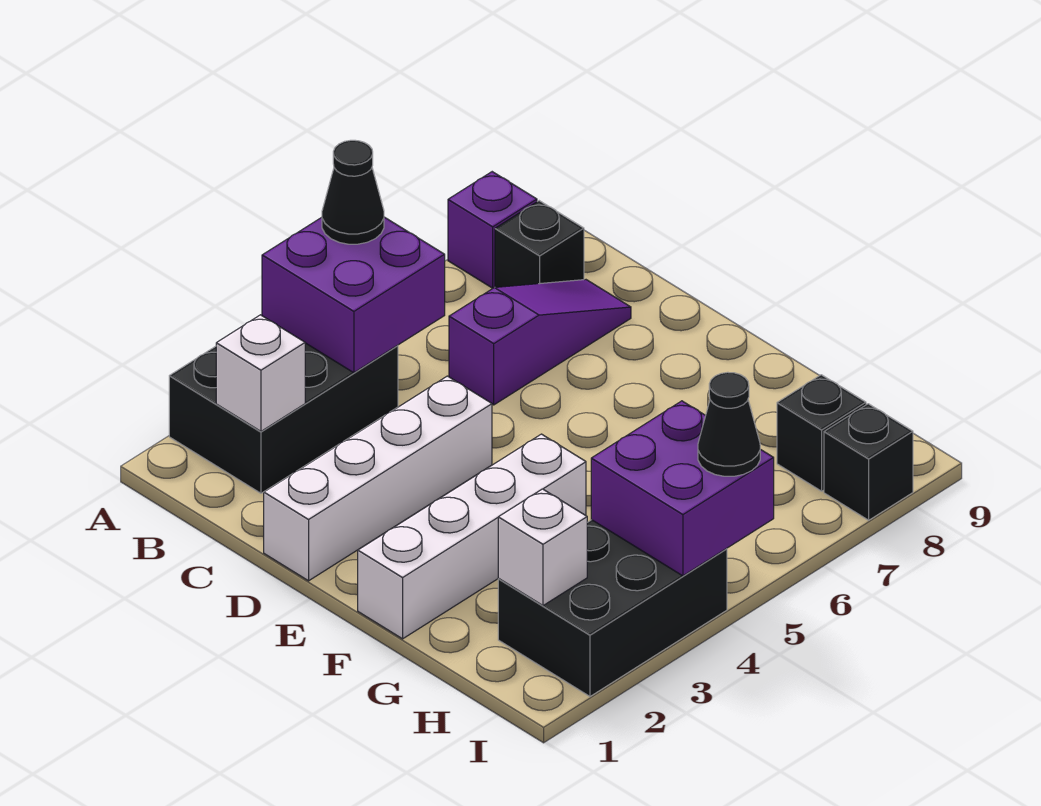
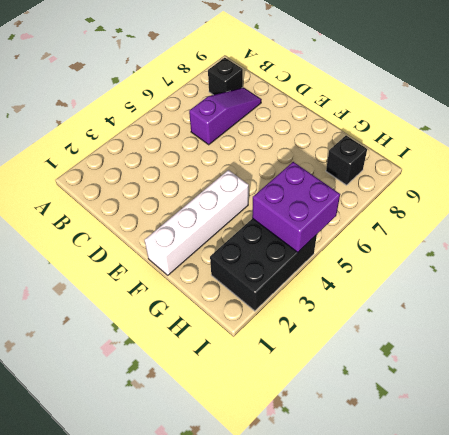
none -> black brick A2:B4 level 1
none -> purple brick A8 level 1
none -> white brick D1:D4 level 1

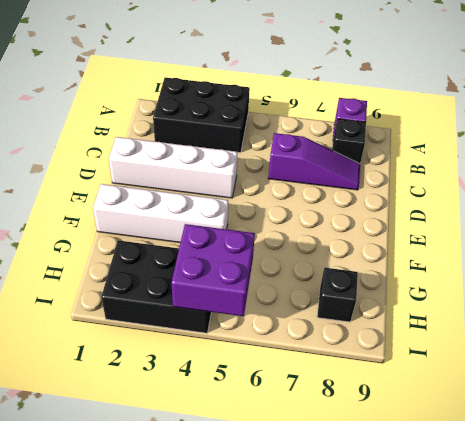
none -> black brick I8 level 1
none -> purple brick A4:B5 level 2
none -> white brick B2 level 2

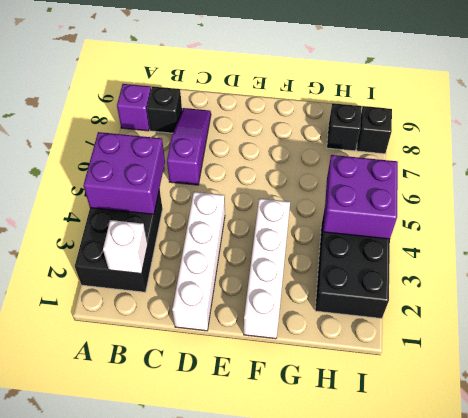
none -> white brick H2 level 2
none -> black cone A5 level 3
none -> black cone I5 level 3

